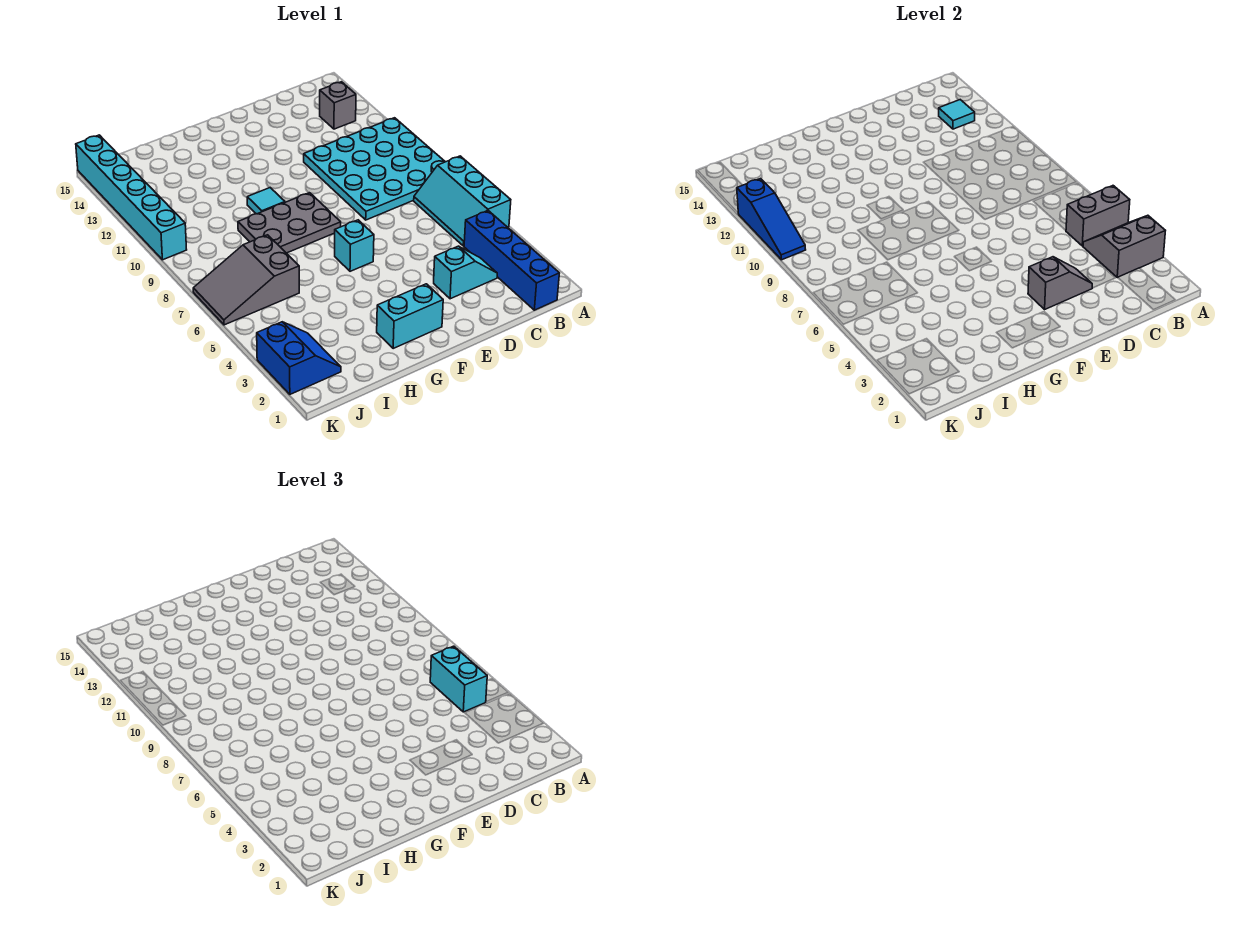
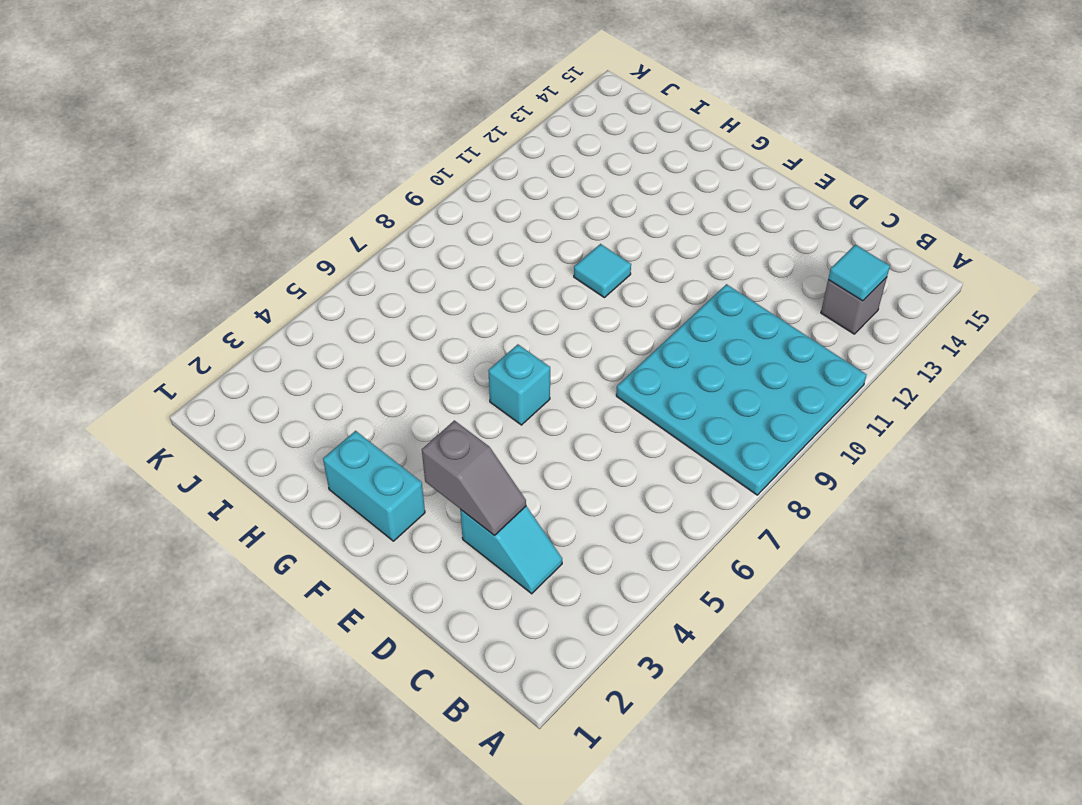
none -> cyan slope A5:B7 level 1 top A
none -> blue brick B1:B4 level 1
none -> grey plate F8:H9 level 1

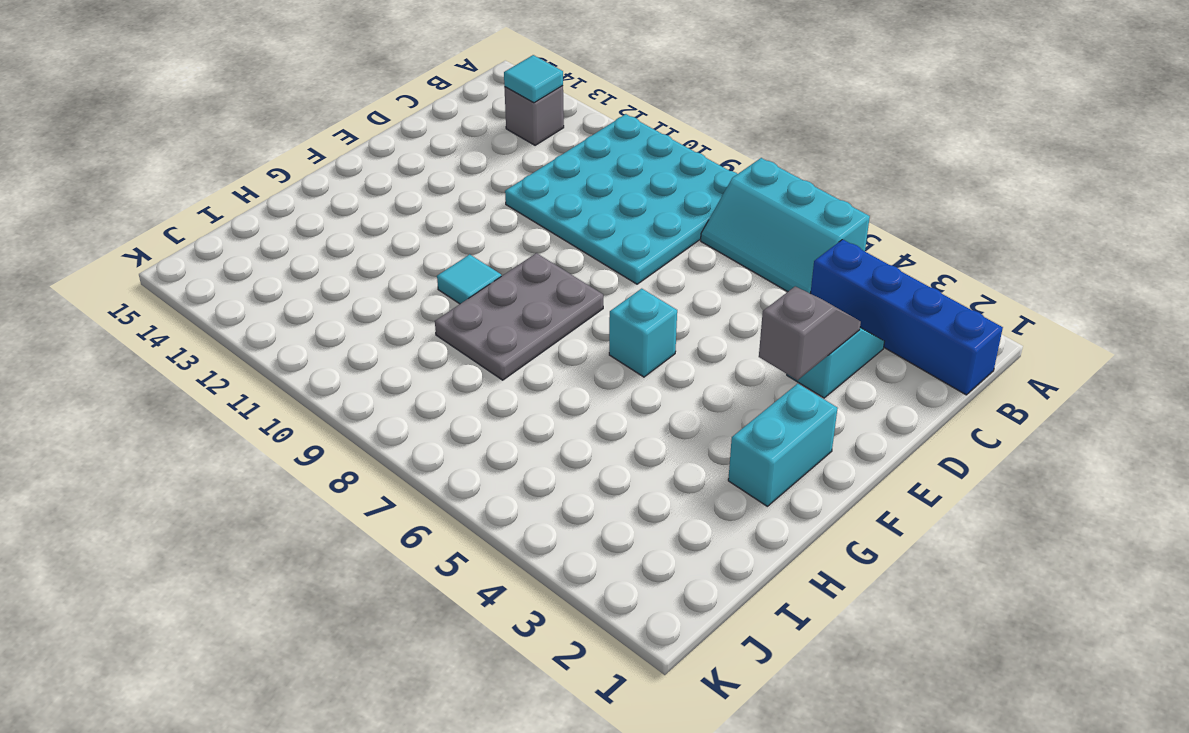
none -> grey slope I6:K7 level 1 top I
none -> blue slope J2:K3 level 1 top K
none -> cyan brick K10:K15 level 1

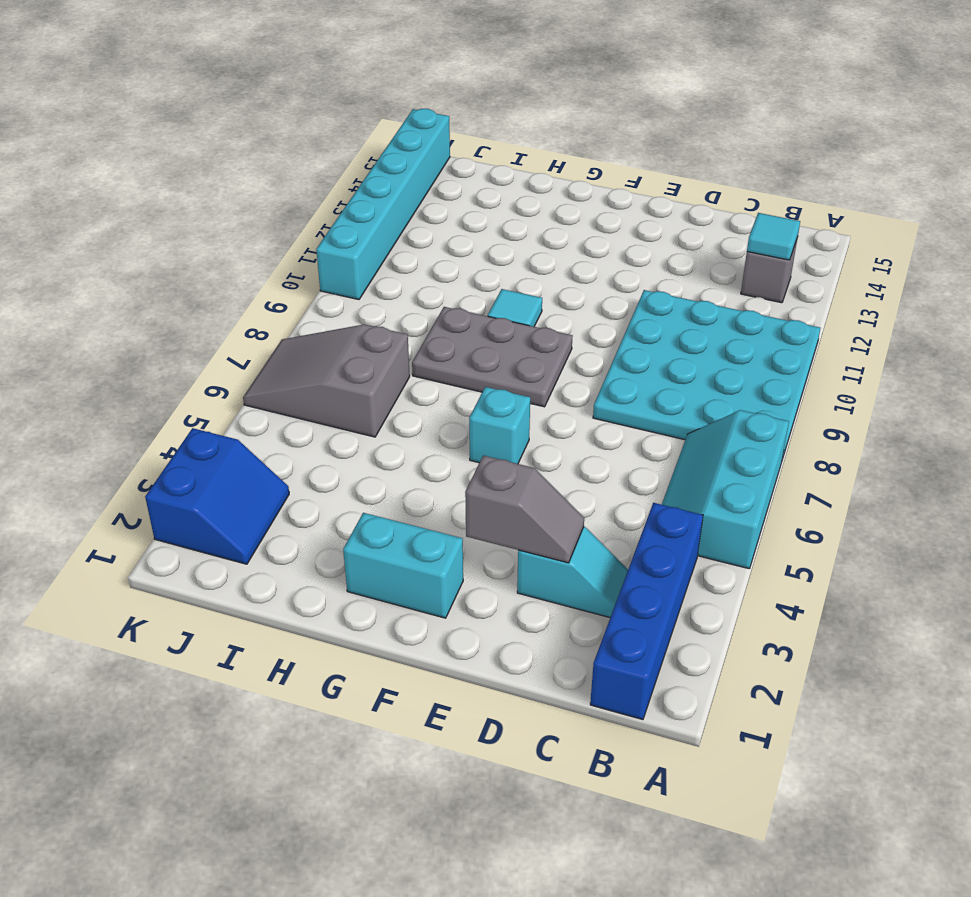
none -> grey slope A3:B4 level 2 top 3
none -> grey brick A5:B5 level 2
none -> blue slope K10:K12 level 2 top 12

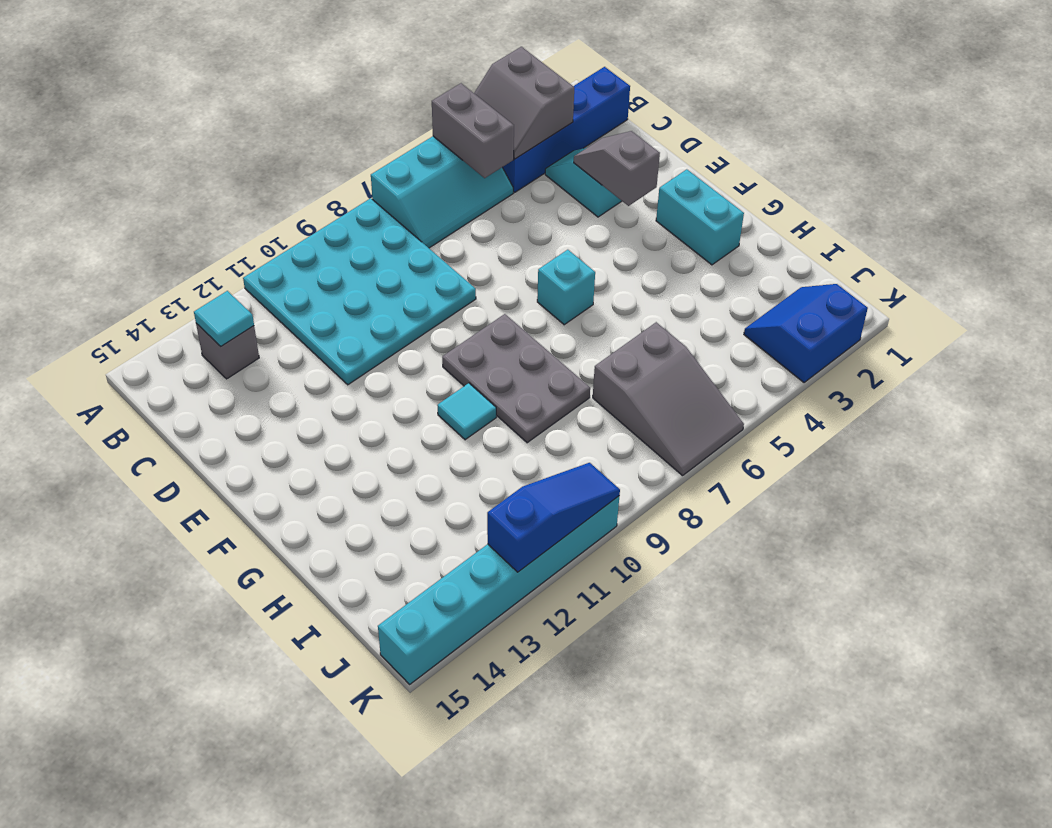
none -> cyan brick B5:B6 level 3

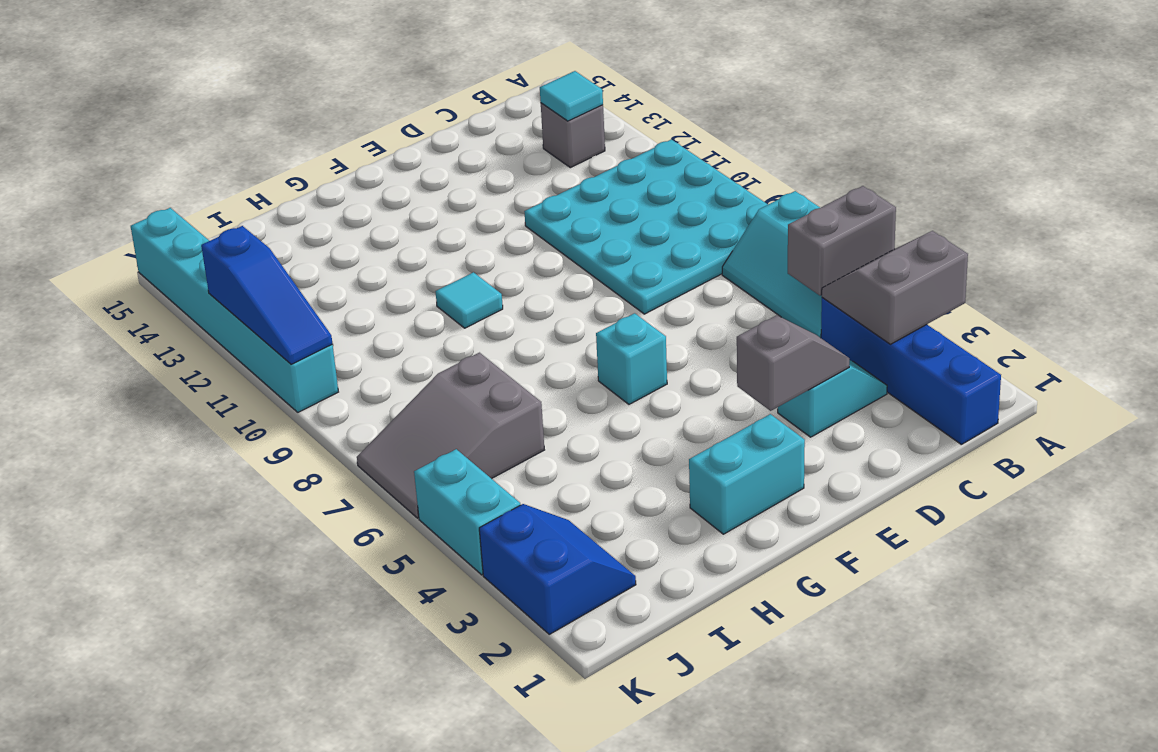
cyan brick K4:K5 level 1 -> cyan brick B5:B6 level 3
none -> grey plate F8:H9 level 1

